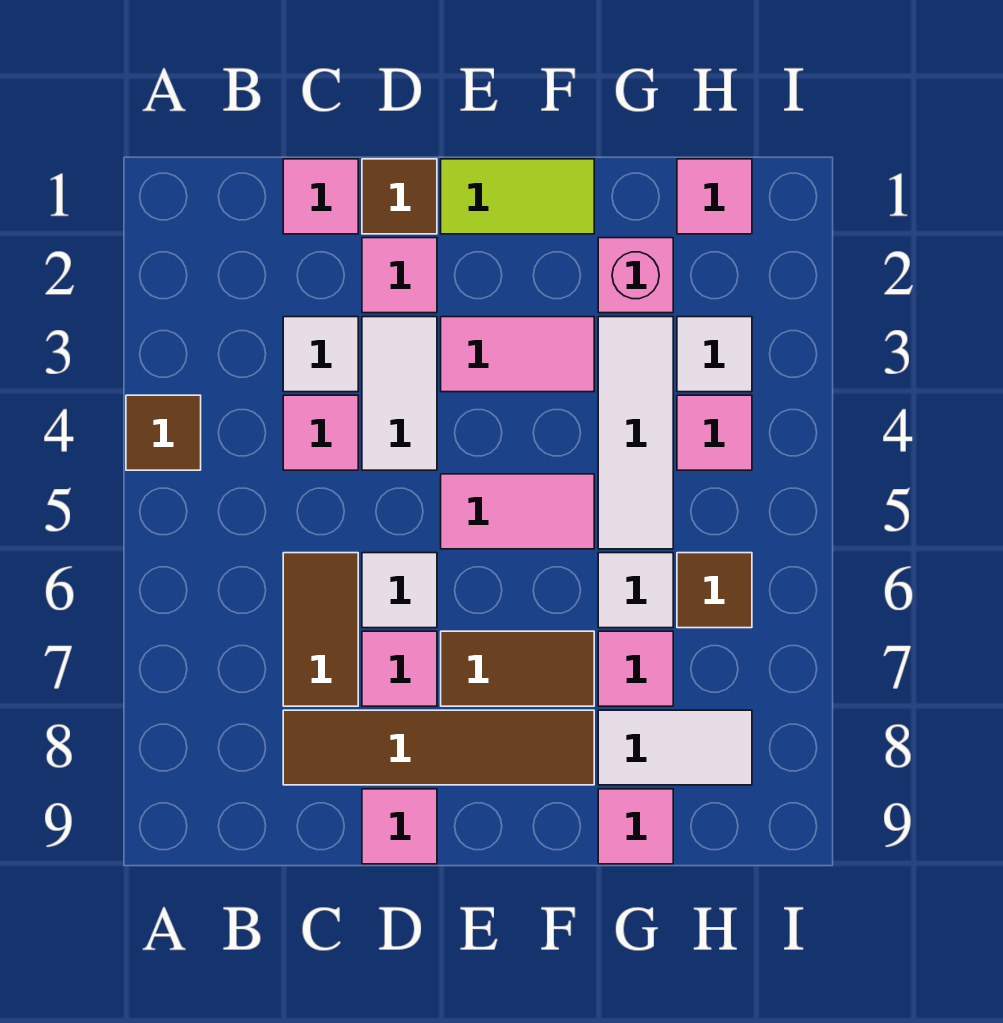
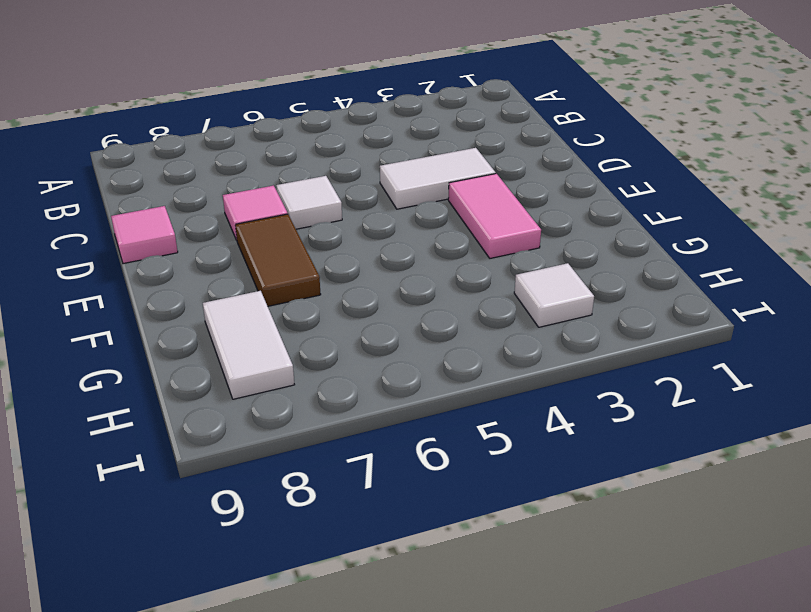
none -> brown tile A4 level 1
none -> pink tile C1 level 1
none -> white tile C3 level 1

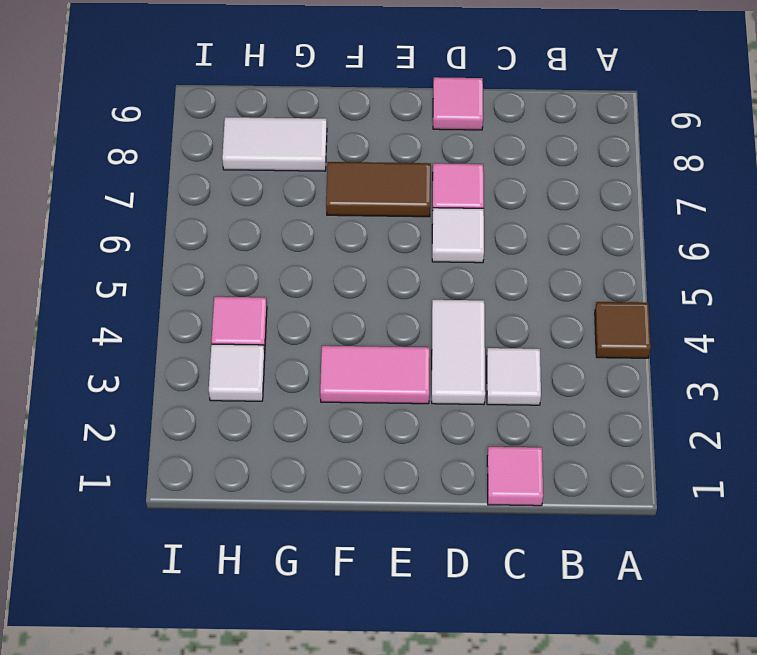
none -> pink tile C4 level 1
none -> brown tile C6:C7 level 1
none -> brown tile C8:F8 level 1

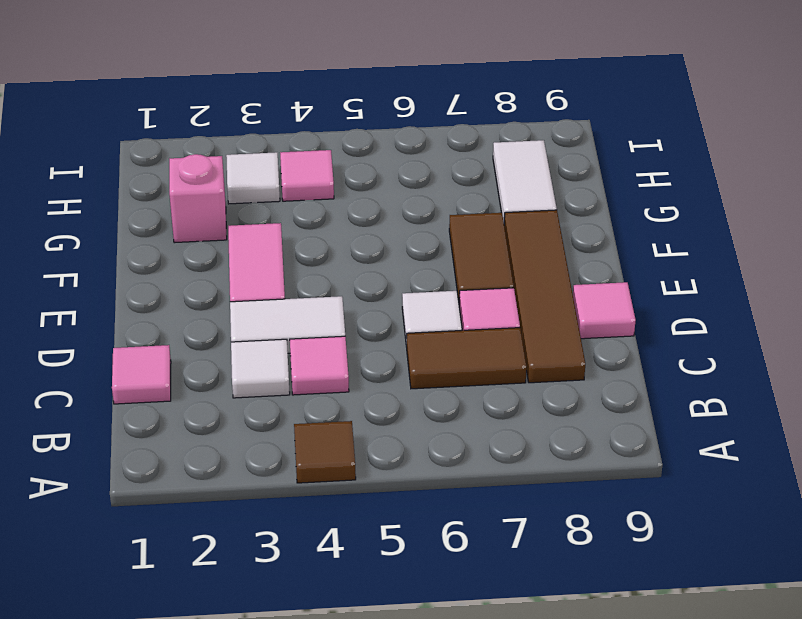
none -> brown tile D1 level 1
none -> pink tile D2 level 1
none -> lime tile E1:F1 level 1

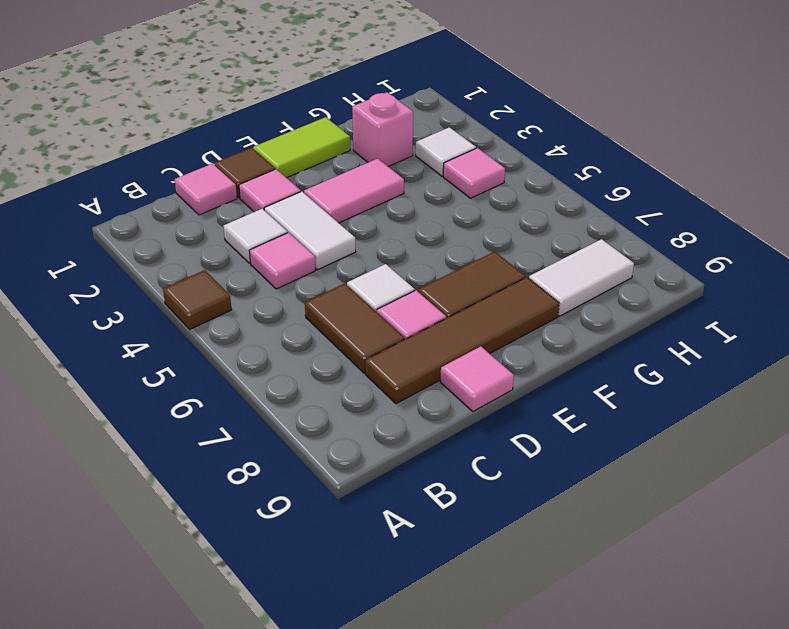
none -> pink tile E5:F5 level 1
none -> white tile G3:G5 level 1
none -> white tile G6 level 1

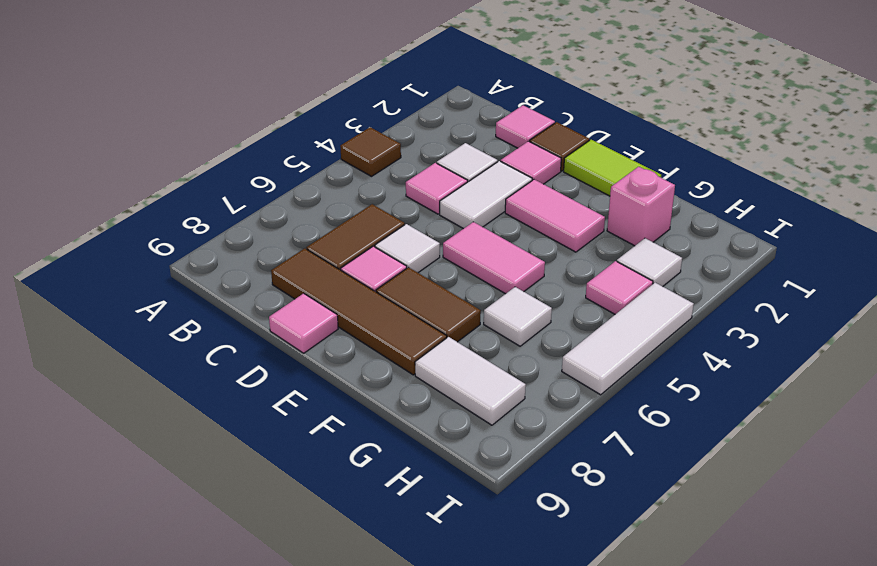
white tile I4:I6 level 1 -> white tile G3:G5 level 1
none -> pink tile G7 level 1
none -> pink tile G9 level 1
none -> pink tile H1 level 1

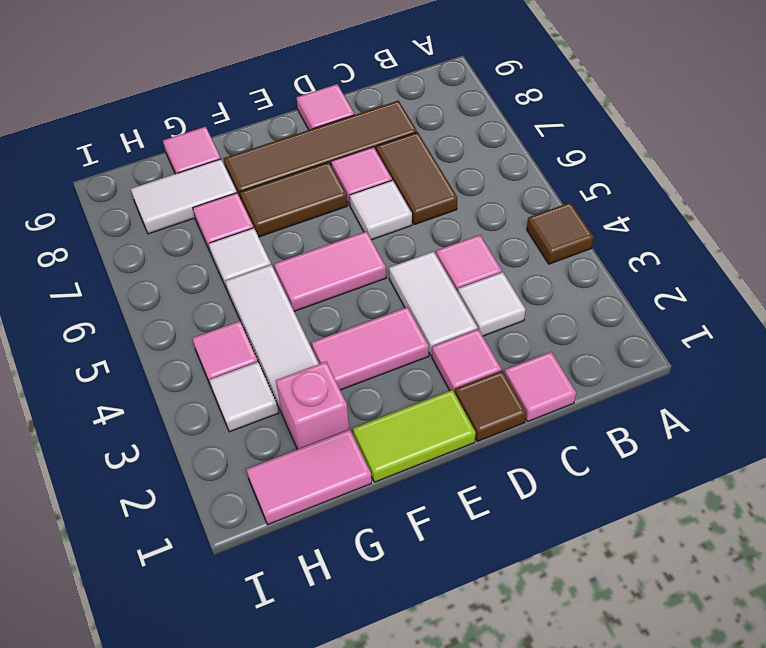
pink tile G1:H1 level 1 -> pink tile H1 level 1
none -> brown tile H6 level 1

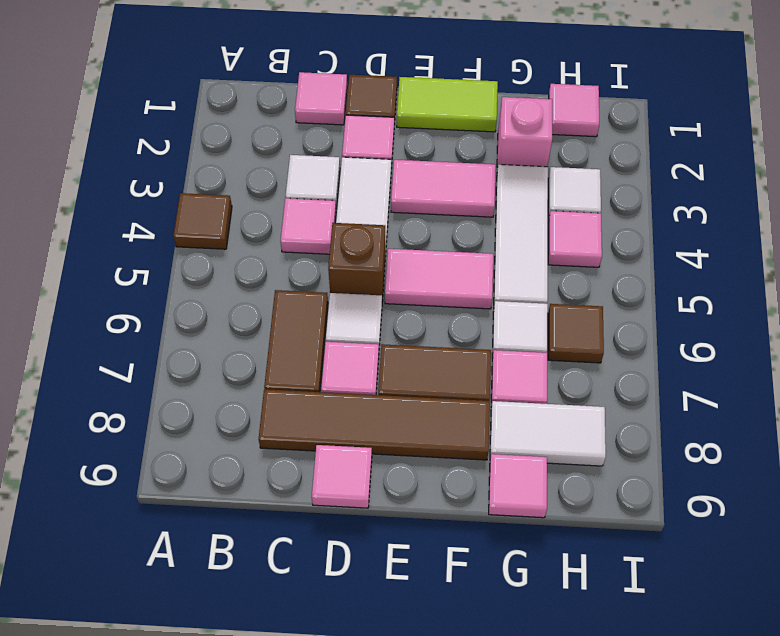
brown brick D5 level 1 -> none

